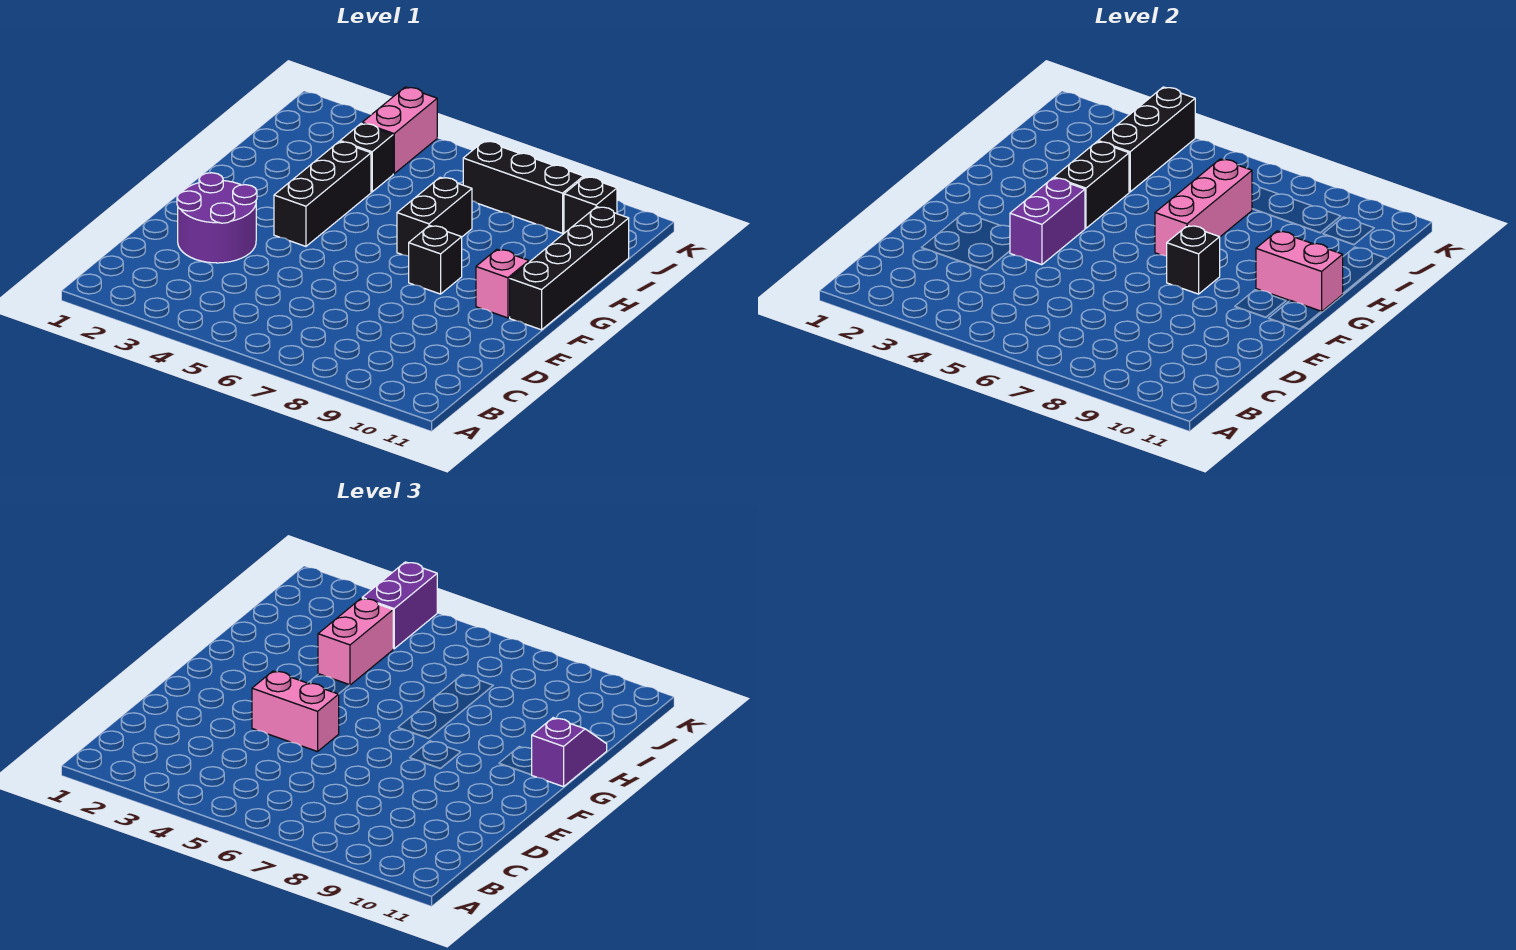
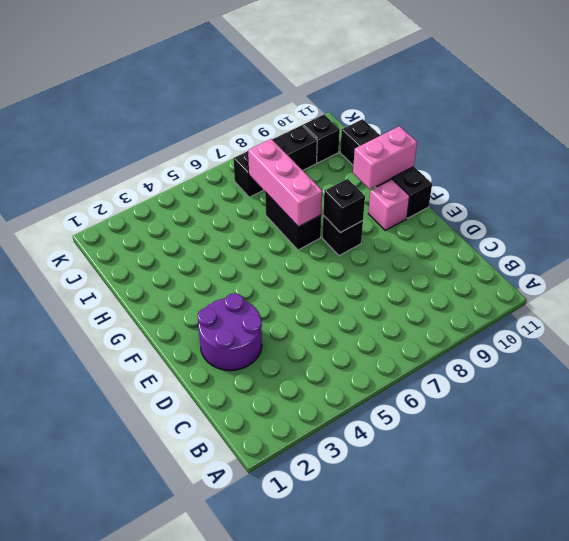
none -> black brick F4:H4 level 1
none -> black brick I4 level 1
none -> pink brick J4:K4 level 1

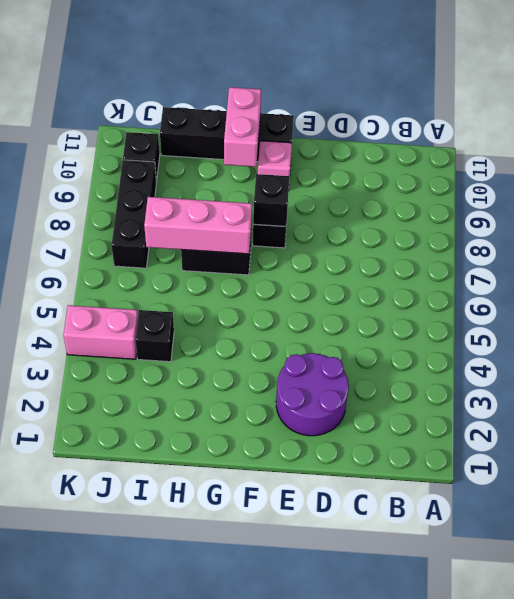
none -> black brick F4:H4 level 1
none -> purple brick E4:F4 level 2
none -> black brick G4:H4 level 2

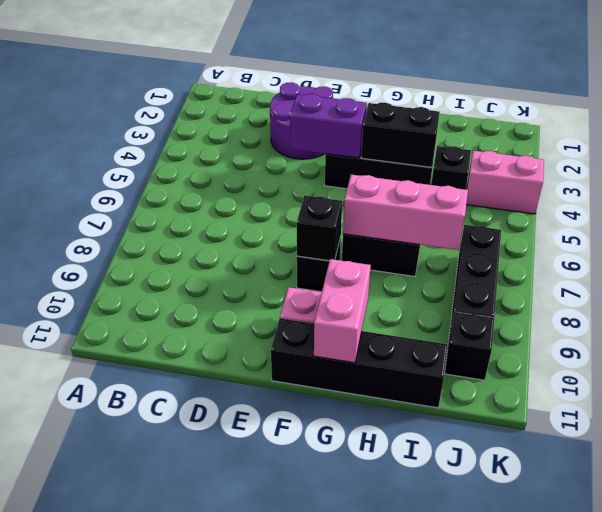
none -> black brick I4:K4 level 2
none -> pink brick E4:E5 level 3
none -> purple slope G11:H11 level 3 top G

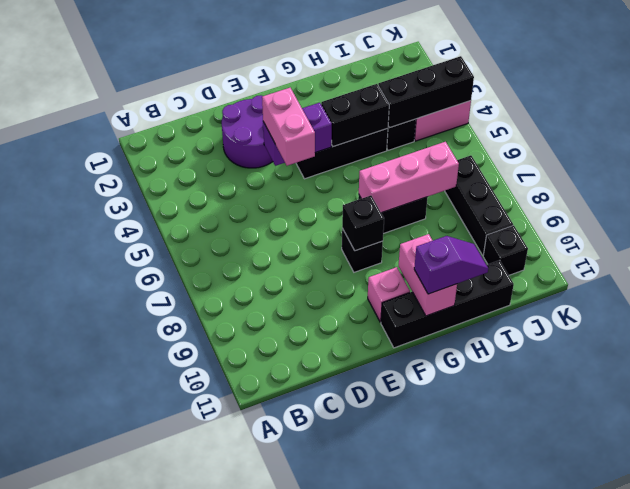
none -> pink brick H4:I4 level 3
none -> purple brick J4:K4 level 3

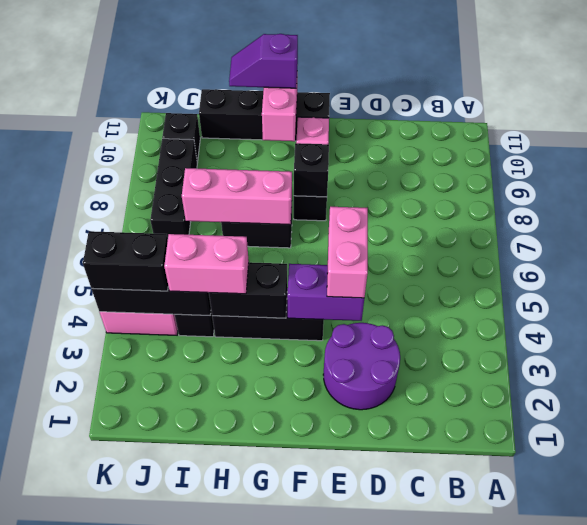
black brick J4:K4 level 3 -> purple brick J4:K4 level 3

